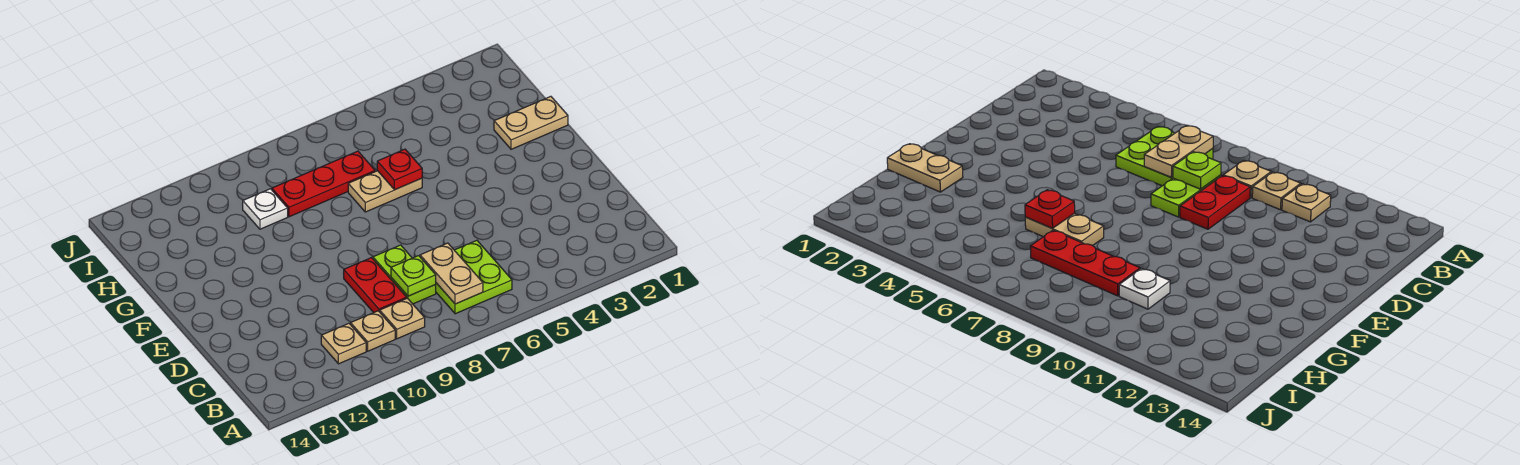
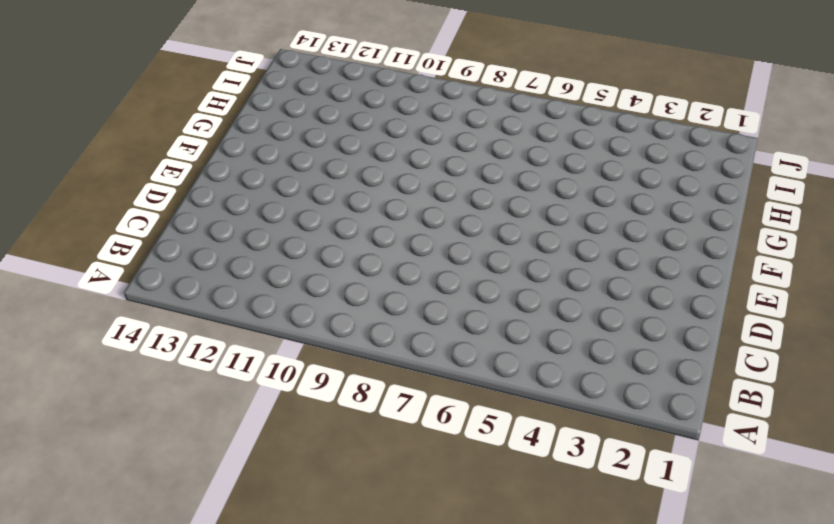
none -> lime plate B6:C7 level 1
none -> tan plate B9 level 1
none -> tan plate B10 level 1

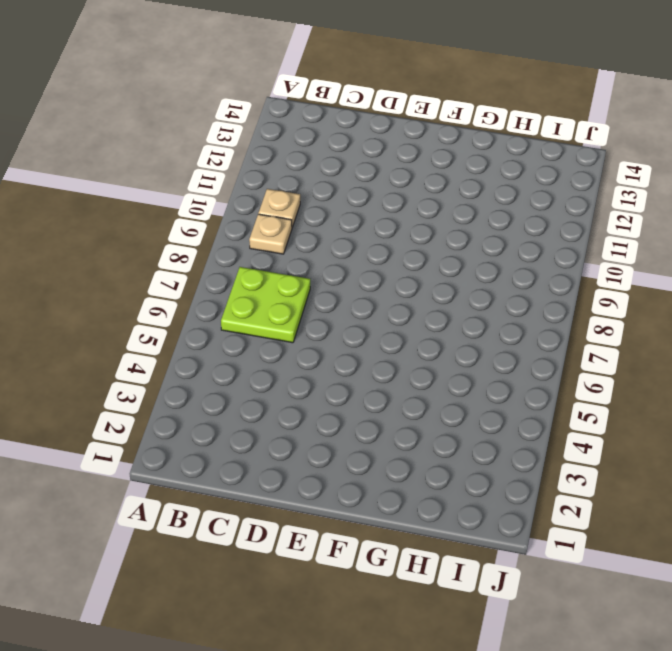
none -> tan plate B11 level 1
none -> lime plate C8:D8 level 1
none -> red plate C9:D9 level 1

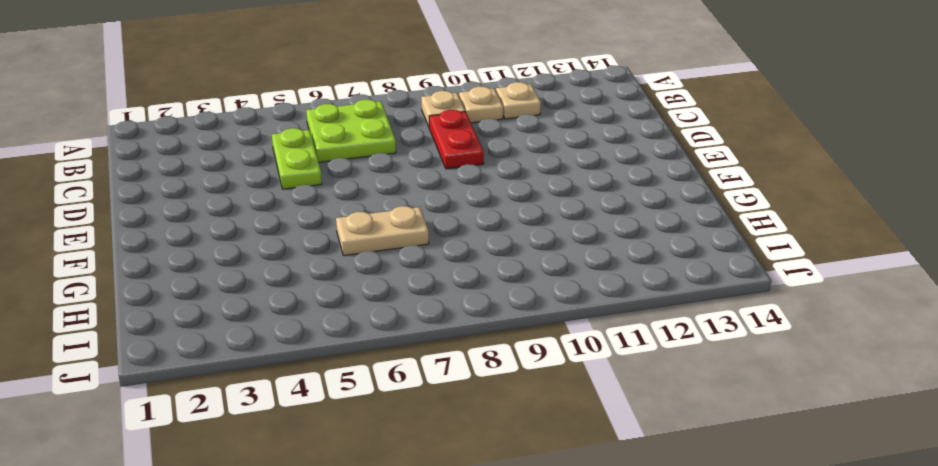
lime plate C5:D5 level 1 -> lime plate C8:D8 level 1
none -> tan plate G1:G2 level 1
none -> red plate H7:H9 level 1
none -> white plate H10 level 1

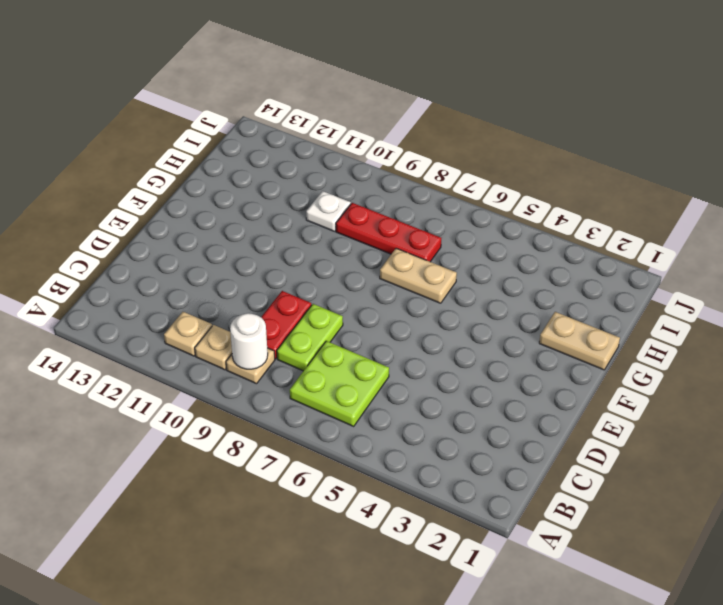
white round brick B9 level 2 -> none
none -> tan plate B7:C7 level 2
none -> lime plate C8 level 2
none -> red plate G6 level 2

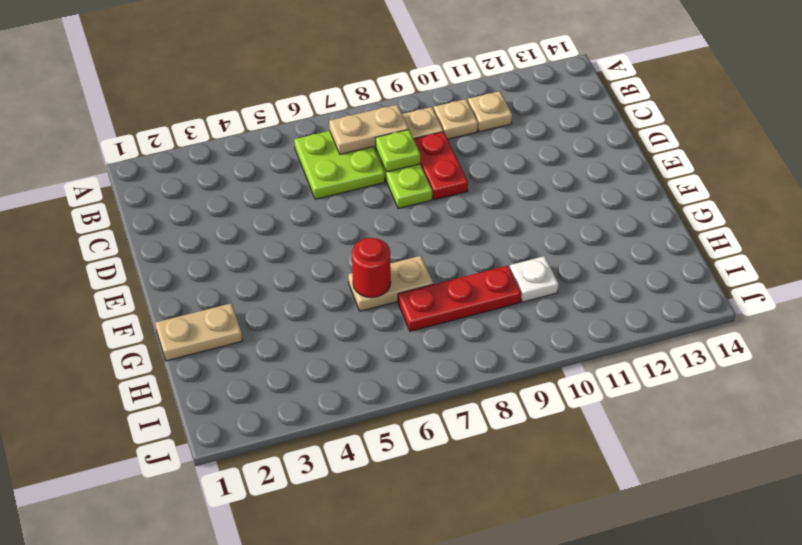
tan plate B7:B8 level 2 -> tan plate B7:C7 level 2
red round brick G6 level 2 -> red plate G6 level 2

